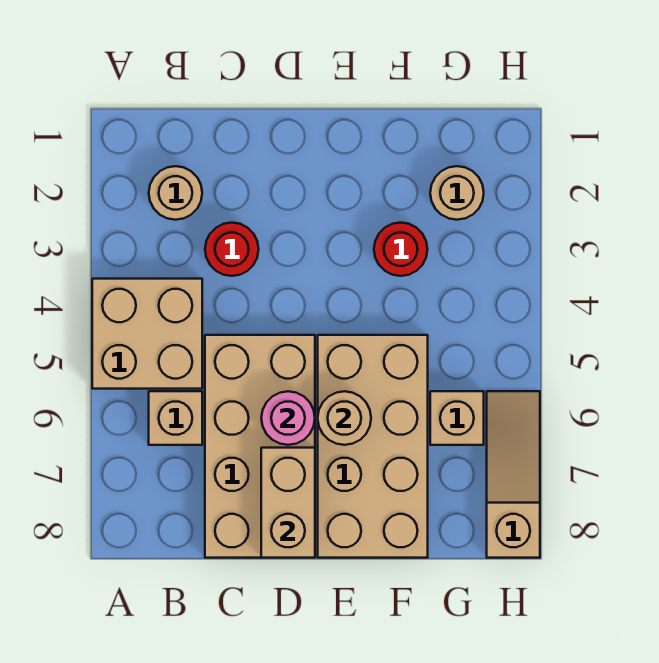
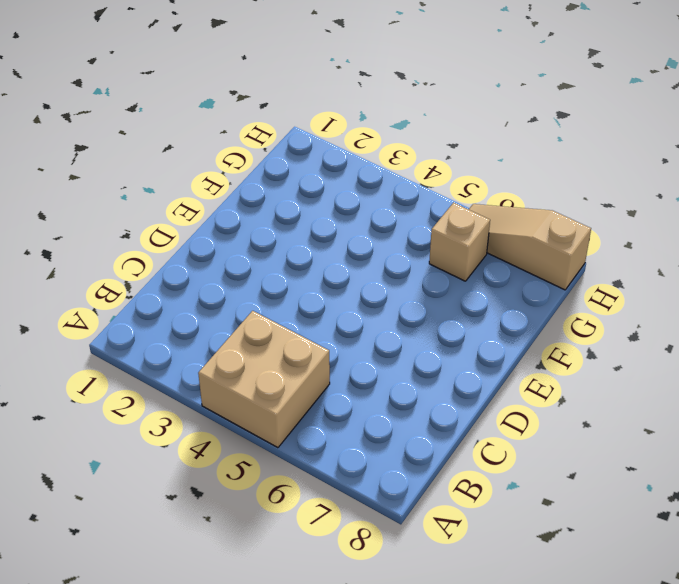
none -> tan round brick B2 level 1
none -> tan brick B6 level 1
none -> red round brick C3 level 1

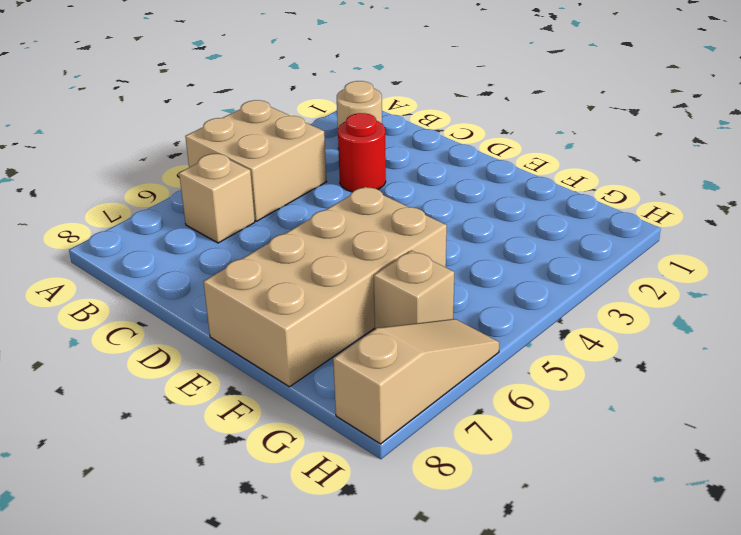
none -> tan brick C5:D8 level 1
none -> red round brick F3 level 1
none -> tan round brick G2 level 1

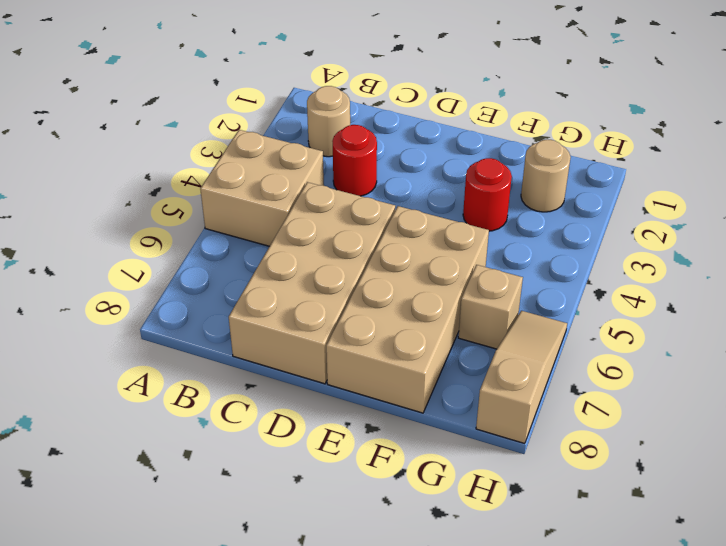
none -> tan brick B6 level 1
none -> pink round brick D6 level 2
none -> tan brick D7:D8 level 2

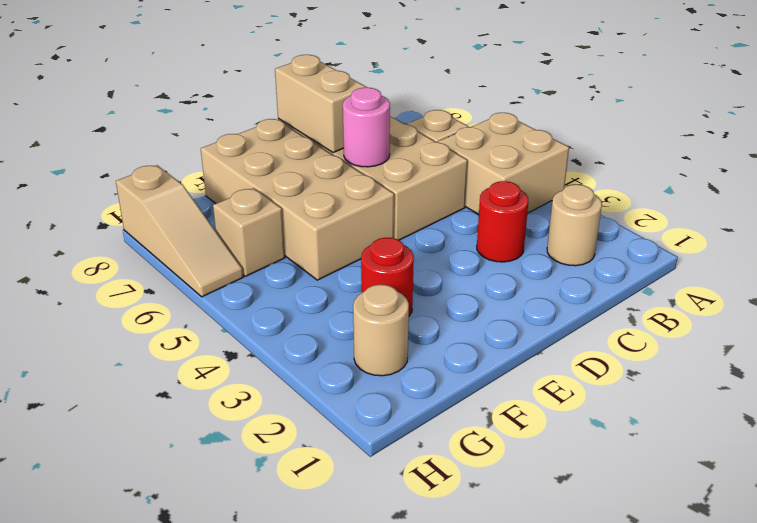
none -> tan round brick E6 level 2

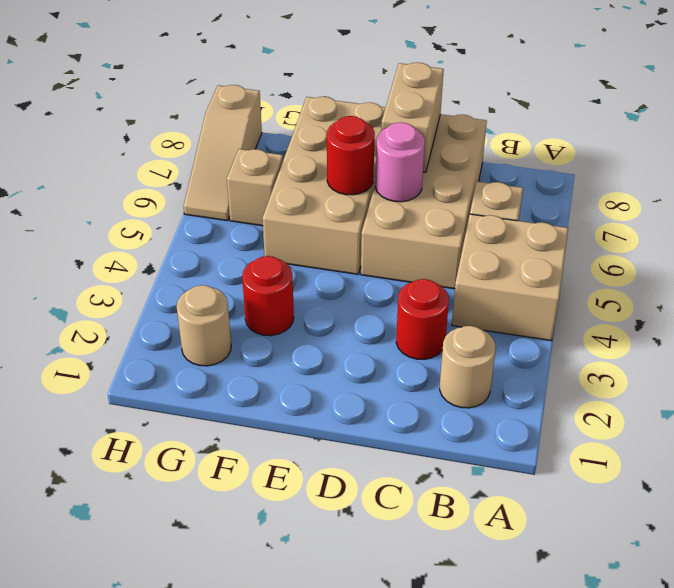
red round brick E6 level 2 -> tan round brick E6 level 2

